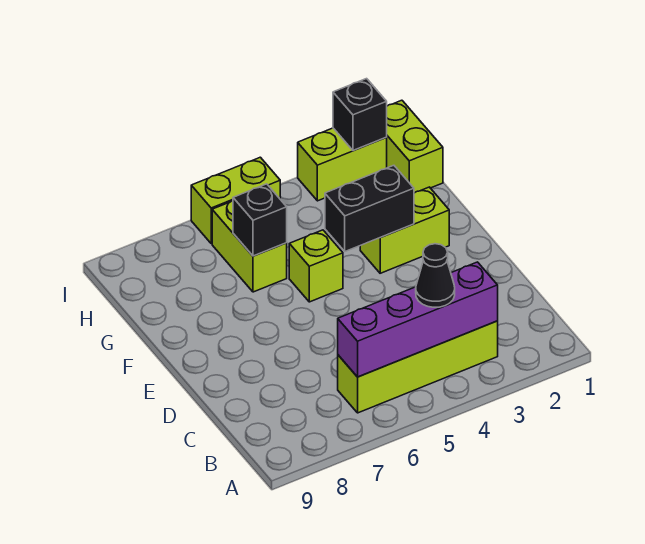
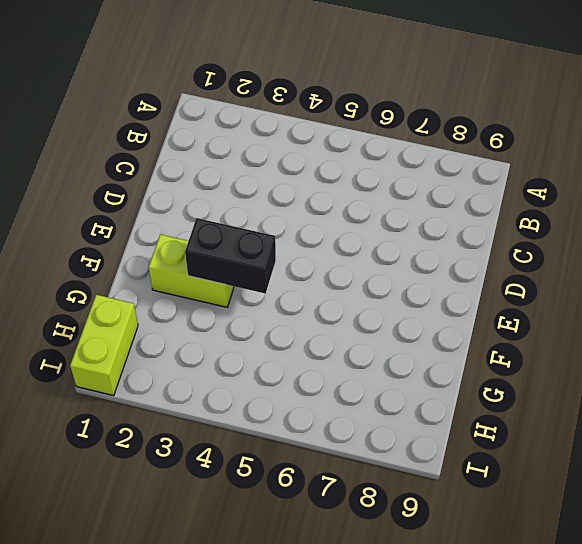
none -> lime brick B3:B6 level 1
none -> lime brick F5 level 1
none -> lime brick G6:H6 level 1

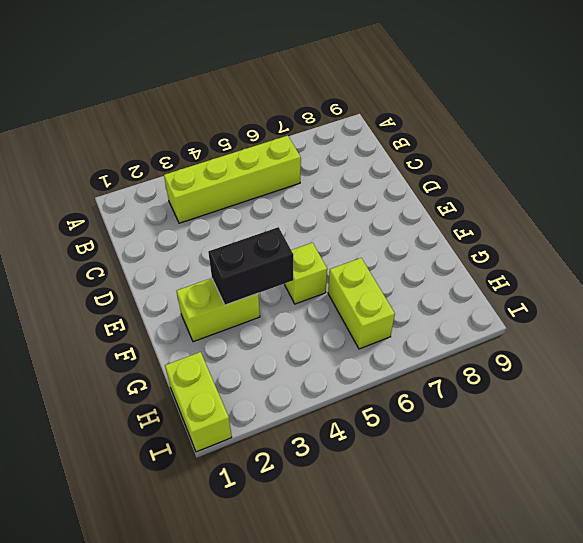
none -> lime brick I2:I3 level 1
none -> lime brick I5:I6 level 1
none -> purple brick B3:B6 level 2

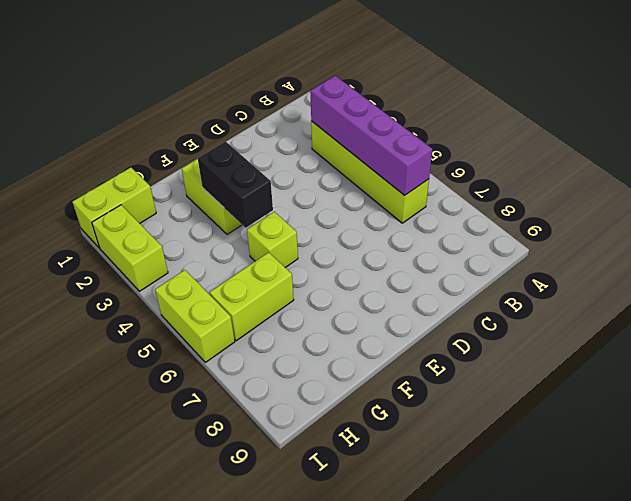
none -> black brick G6 level 2
none -> black brick I2 level 2
none -> black cone B4 level 3

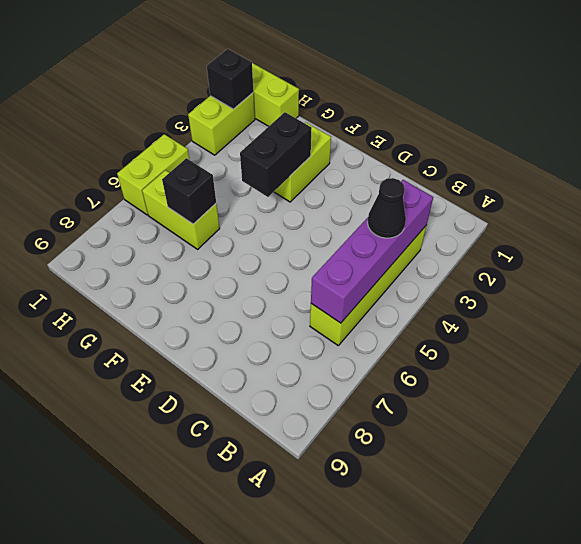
none -> lime brick F5 level 1

